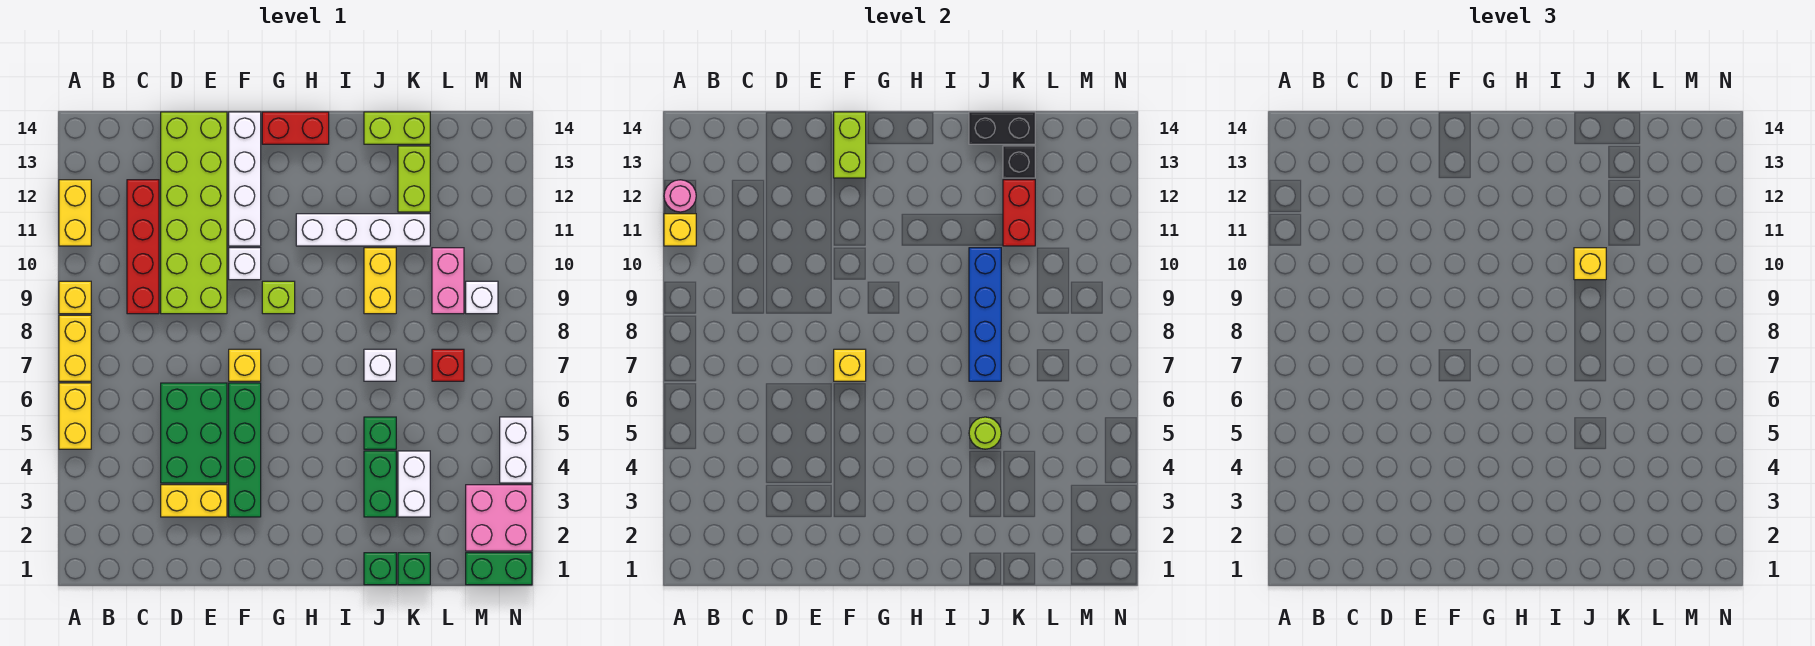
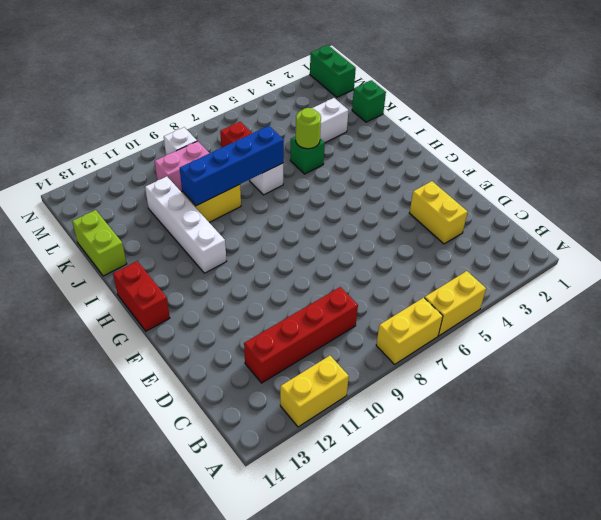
none -> yellow brick A9 level 1
none -> green brick D4:E6 level 1
none -> lime brick D9:E14 level 1
none -> green brick F3:F6 level 1

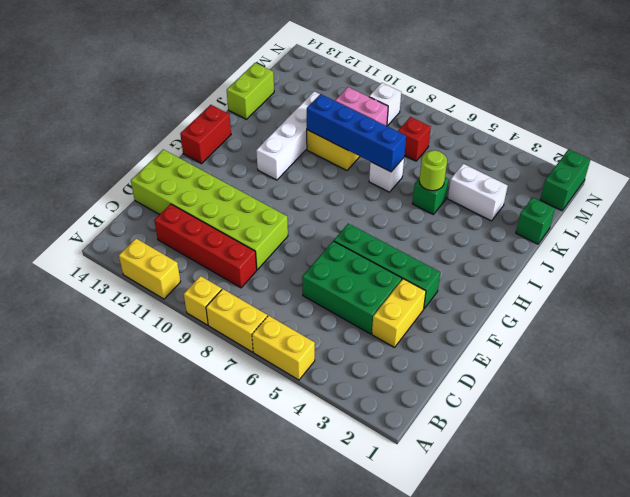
none -> yellow brick F7 level 1
none -> white brick F10 level 1
none -> white brick F11:F14 level 1
none -> lime brick G9 level 1

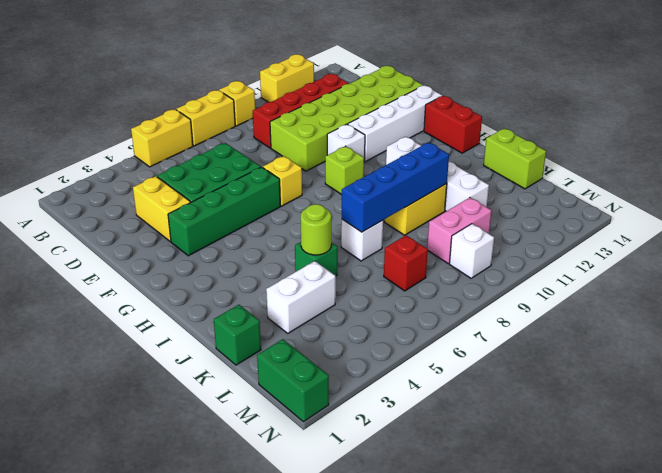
none -> green brick J1 level 1
none -> green brick J3:J4 level 1
none -> lime brick K12:K13 level 1
none -> pink brick M2:N3 level 1

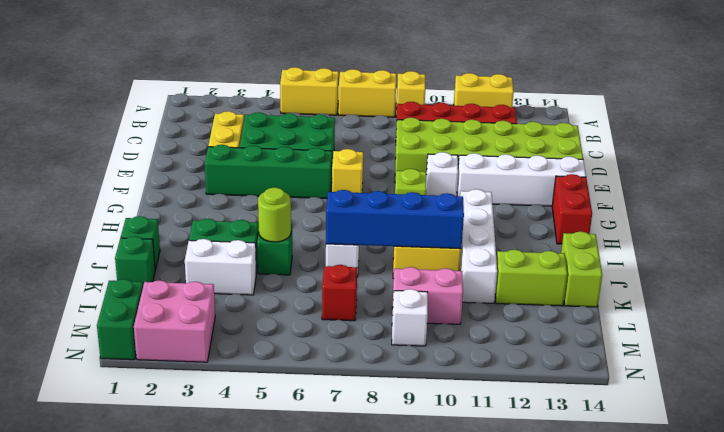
none -> white brick N4:N5 level 1
none -> yellow brick A11 level 2
none -> pink round brick A12 level 2
none -> yellow brick F7 level 2

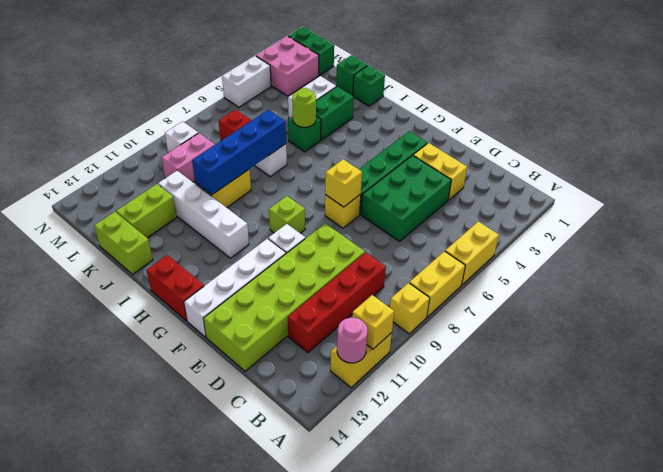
none -> lime brick F13:F14 level 2
none -> black brick J14:K14 level 2
none -> red brick K11:K12 level 2
none -> black brick K13 level 2

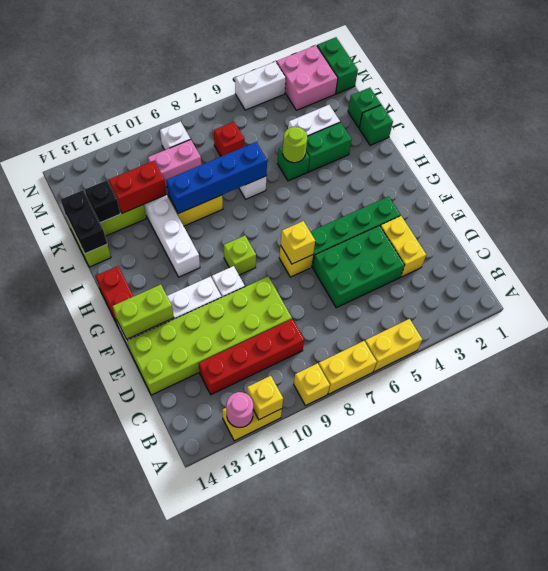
none -> yellow brick J10 level 3

